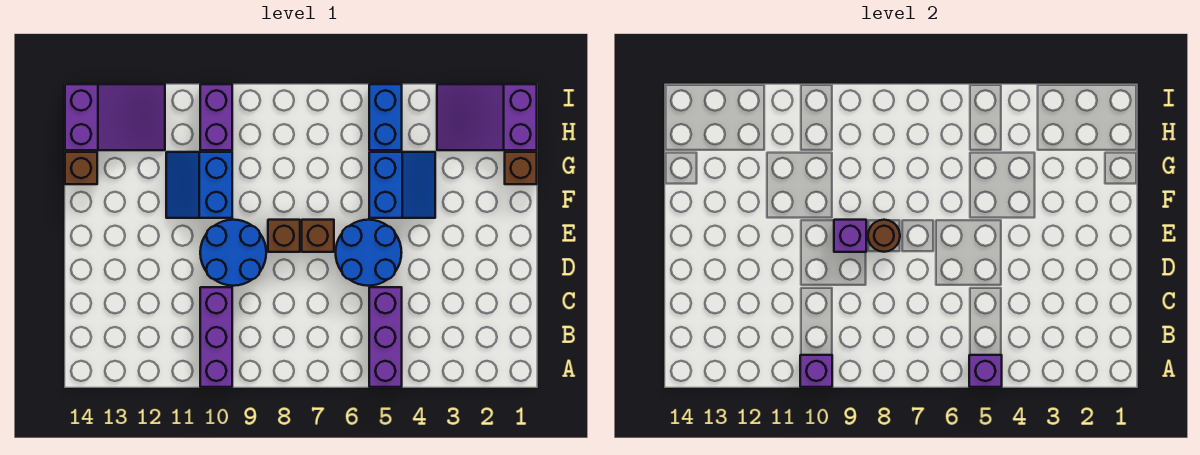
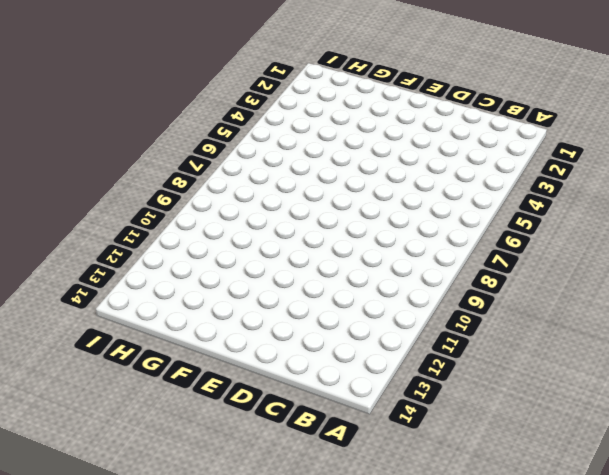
none -> purple brick A5:C5 level 1
none -> purple brick A10:C10 level 1
none -> blue round brick D5:E6 level 1

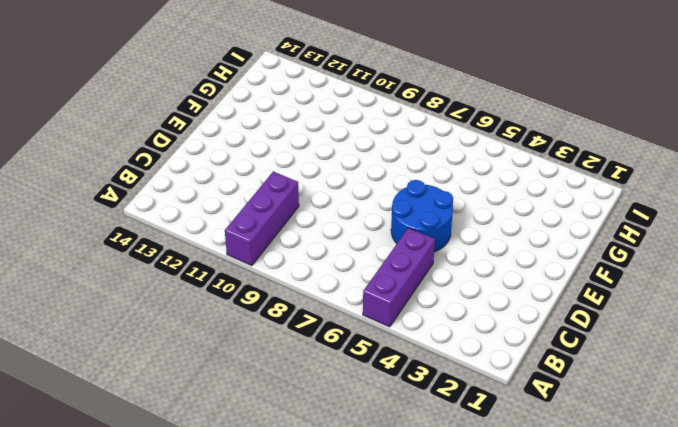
none -> blue round brick D9:E10 level 1
none -> brown brick E7 level 1
none -> brown brick E8 level 1

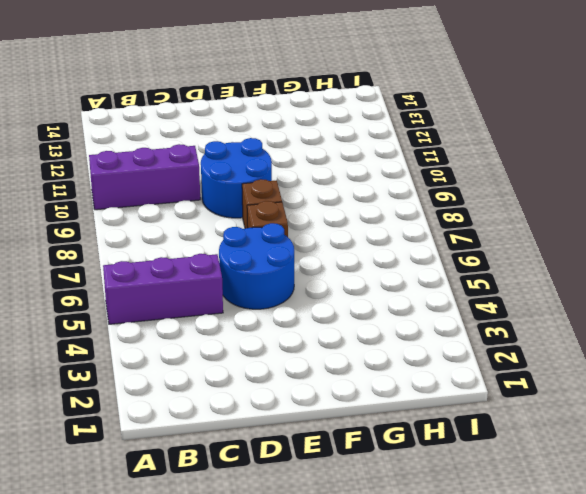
none -> blue slope F4:G5 level 1 top 5
none -> blue slope F10:G11 level 1 top 10
none -> brown brick G1 level 1

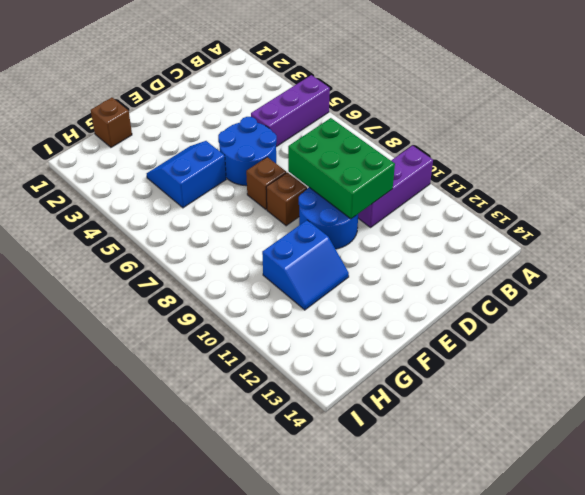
green brick C8:D10 level 2 -> none
none -> brown brick G14 level 1
none -> purple slope H1:I3 level 1 top 1
none -> blue brick H5:I5 level 1

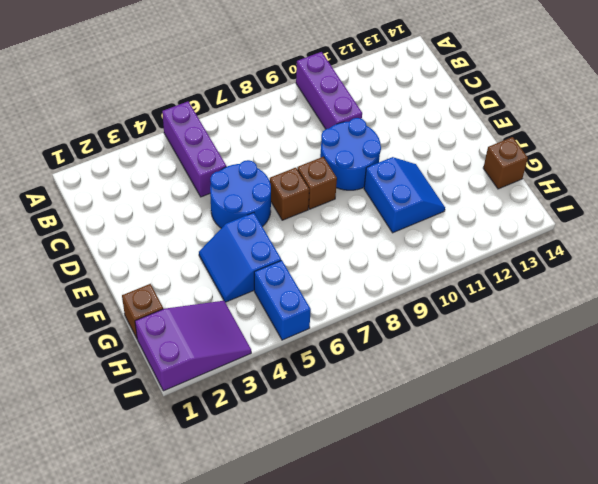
none -> purple brick H10:I10 level 1
none -> purple slope H12:I14 level 1 top 14
none -> purple brick A5 level 2

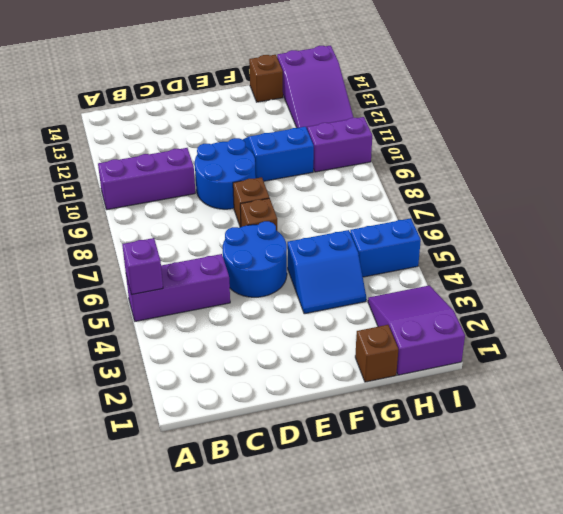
none -> purple brick A10 level 2
none -> brown round brick E8 level 2
none -> purple brick E9 level 2

